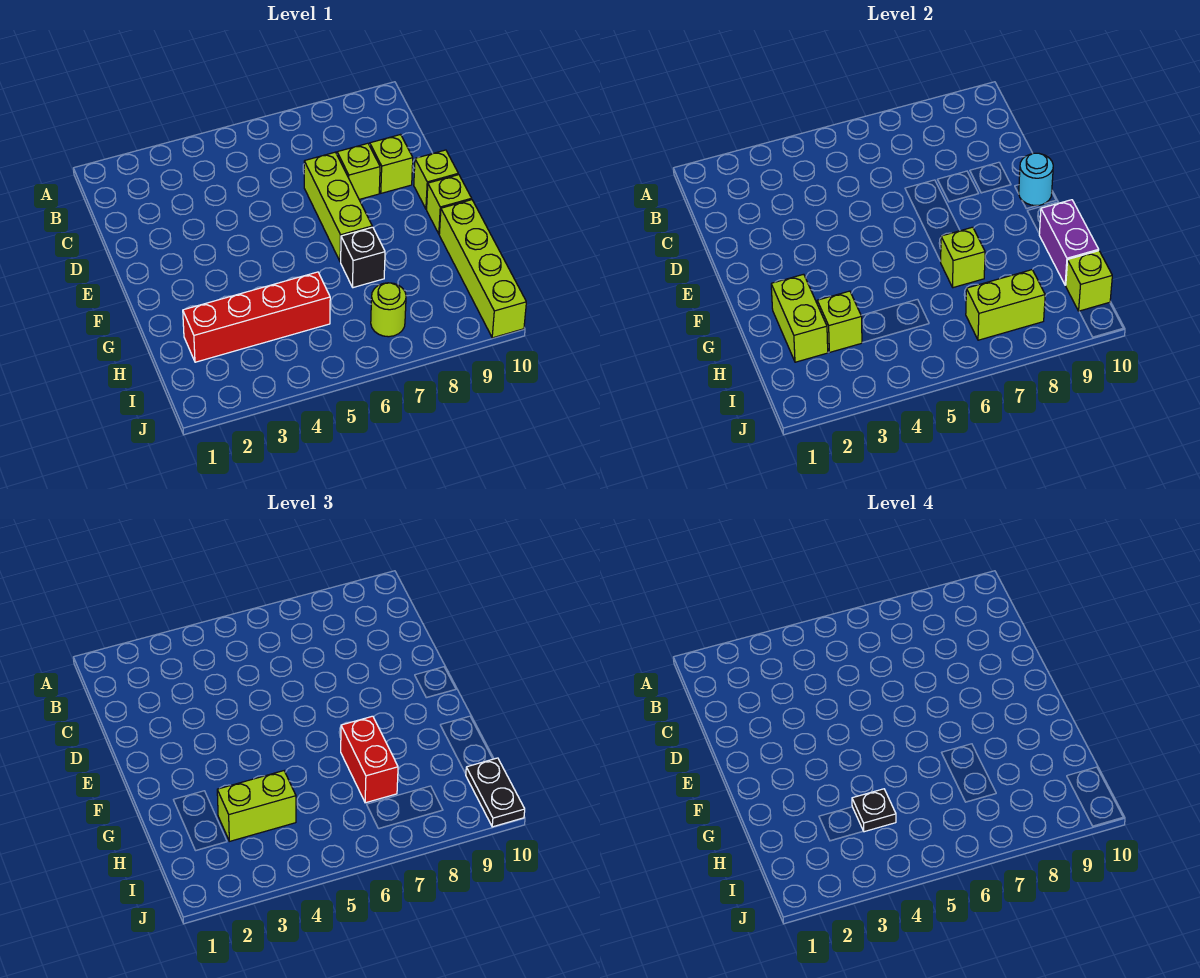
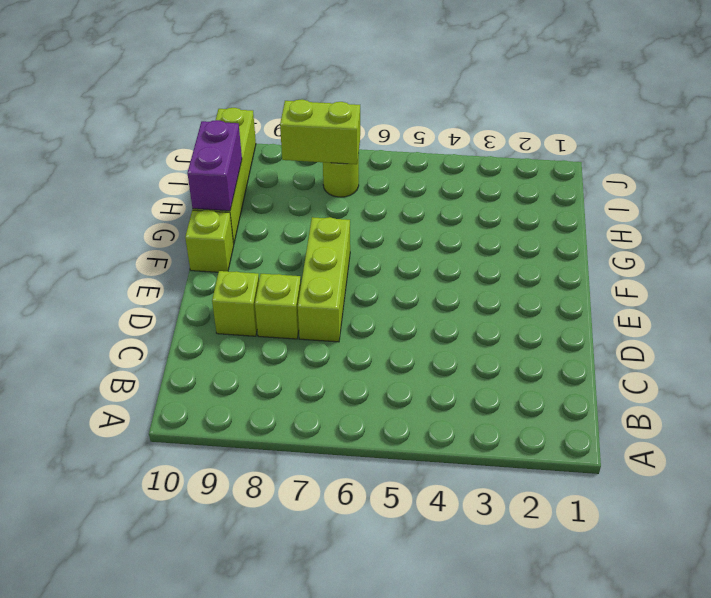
none -> lime brick E10 level 1
none -> black brick G7 level 1
none -> red brick H2:H5 level 1

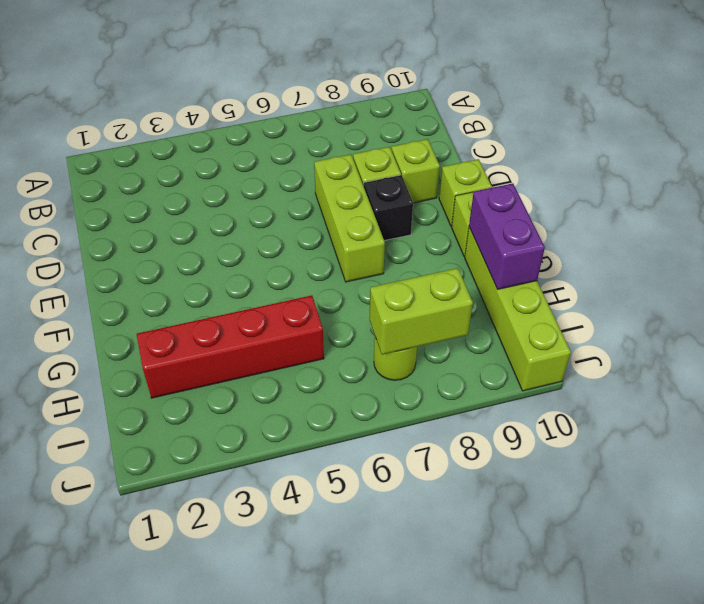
black brick E8 level 1 -> black brick G7 level 1
none -> cyan round brick E10 level 2
none -> lime brick G2:H2 level 2
none -> lime brick G7 level 2

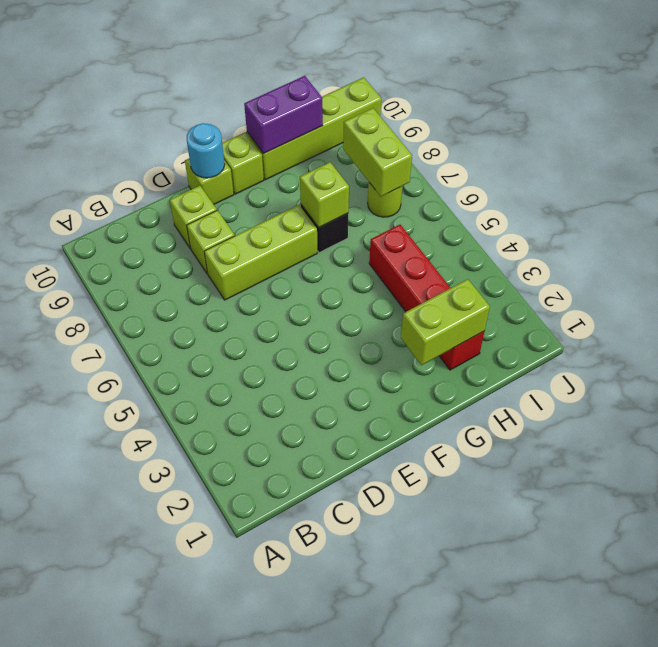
none -> lime brick H3 level 2
none -> lime brick I10 level 2
none -> red brick G7:H7 level 3

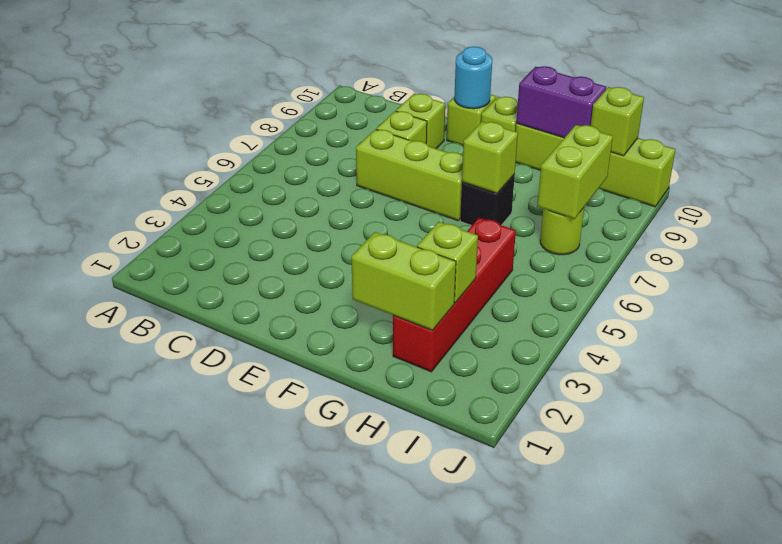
none -> red brick G7:H7 level 3
none -> lime brick H3:H4 level 3
none -> black plate I10:J10 level 3

